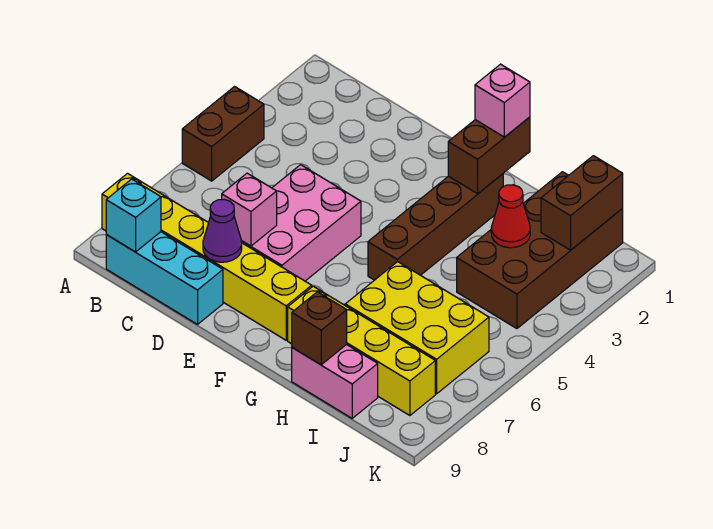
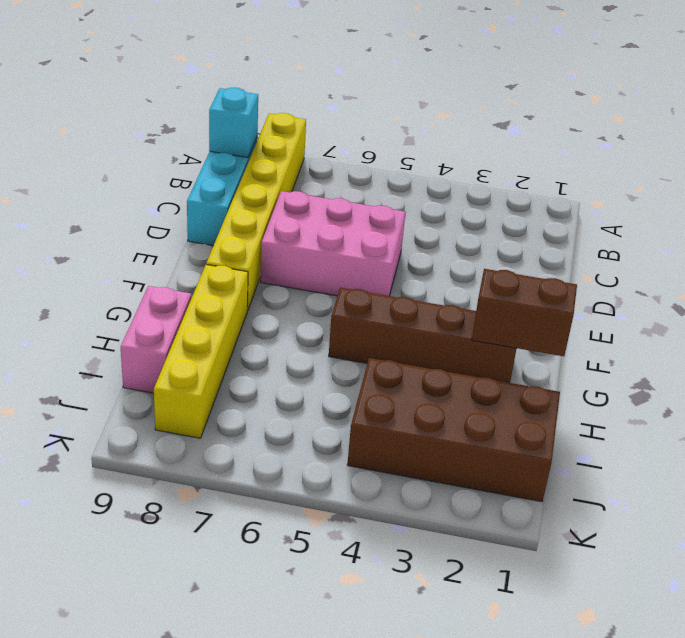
none -> brown brick A4:A5 level 1
none -> yellow brick H6:J7 level 1
none -> pink brick D7 level 2

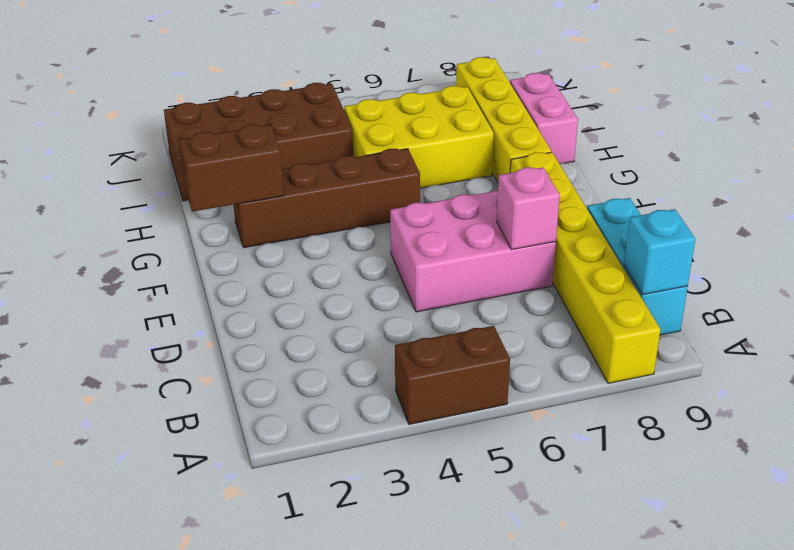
yellow brick H5:I7 level 1 -> yellow brick H6:J7 level 1
none -> purple cone D8 level 2
none -> brown brick H9 level 2
none -> red cone I3 level 2

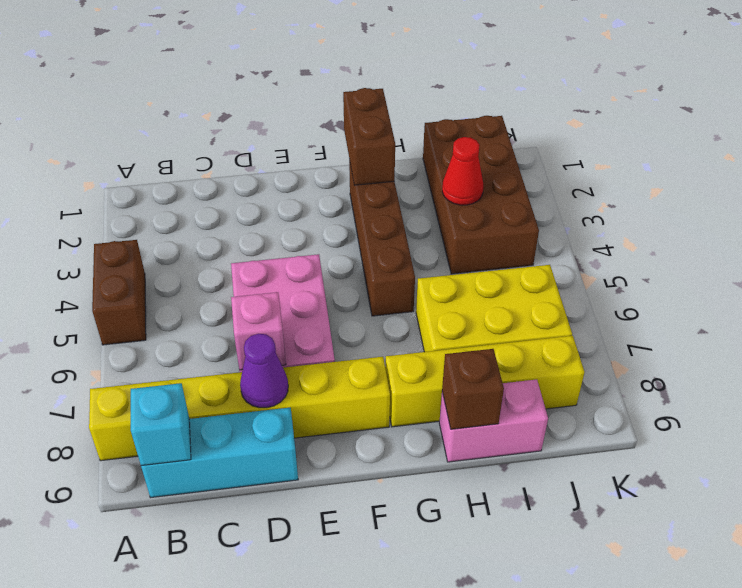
none -> brown brick J1:J2 level 2
none -> pink brick G1 level 3

